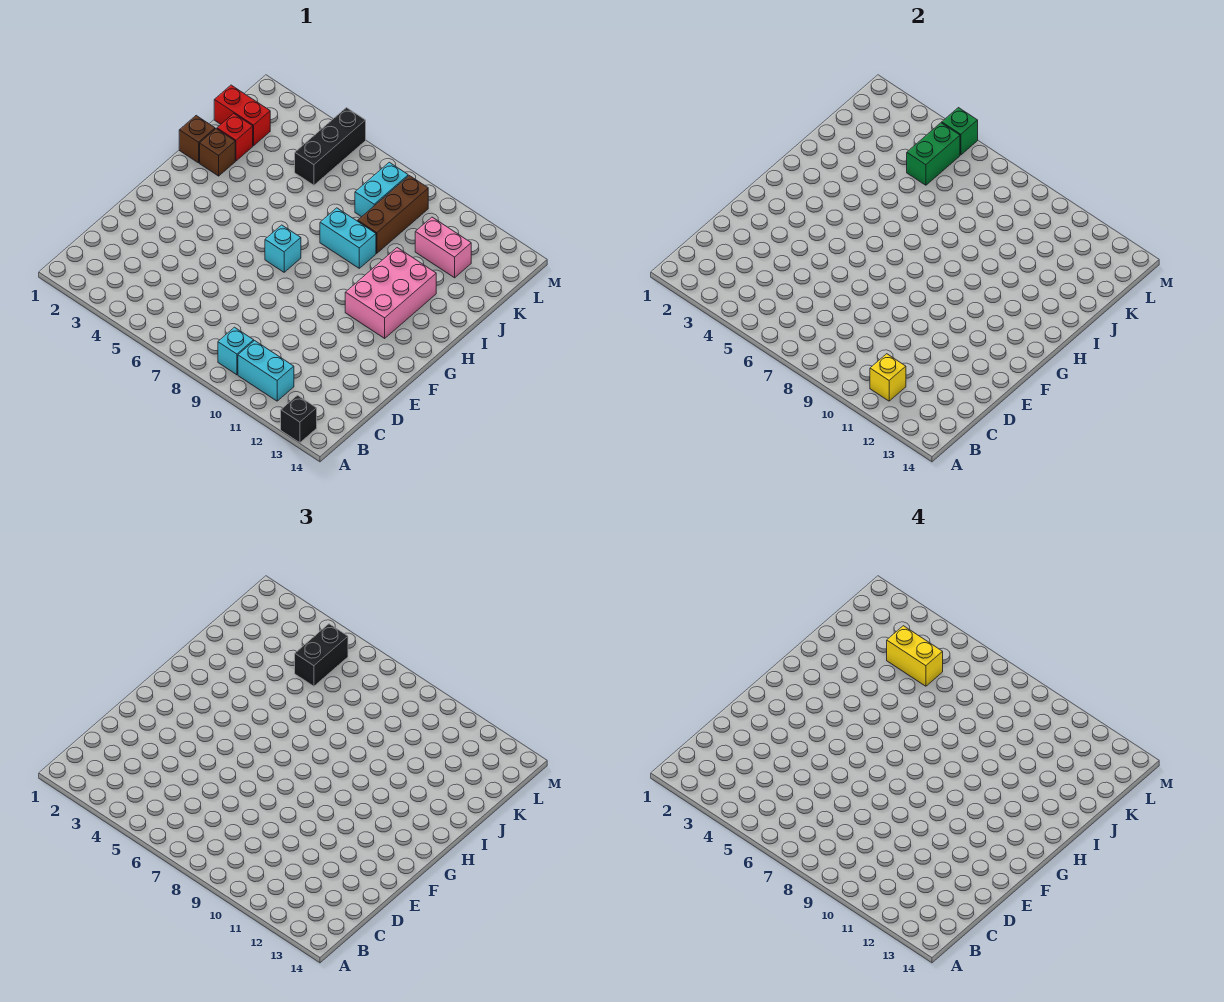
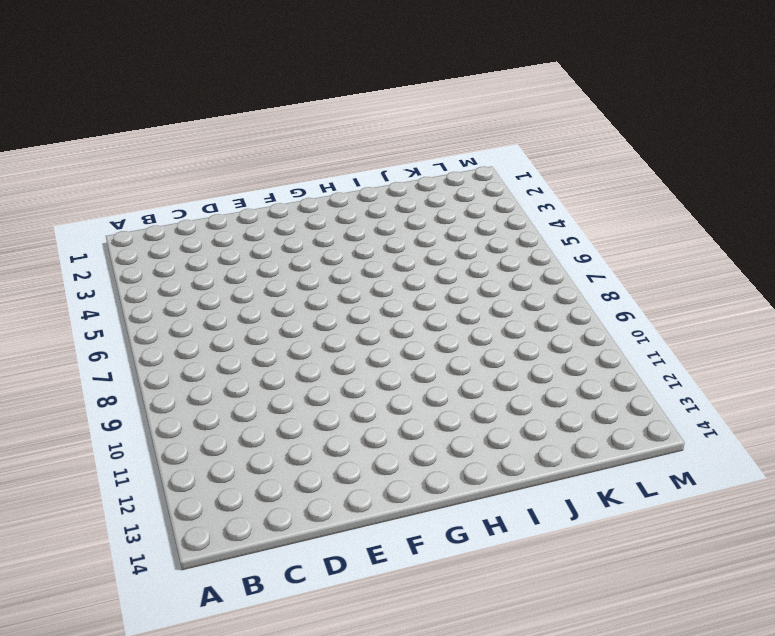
none -> black brick A13 level 1
none -> cyan brick B9 level 1
none -> cyan brick B10:B11 level 1

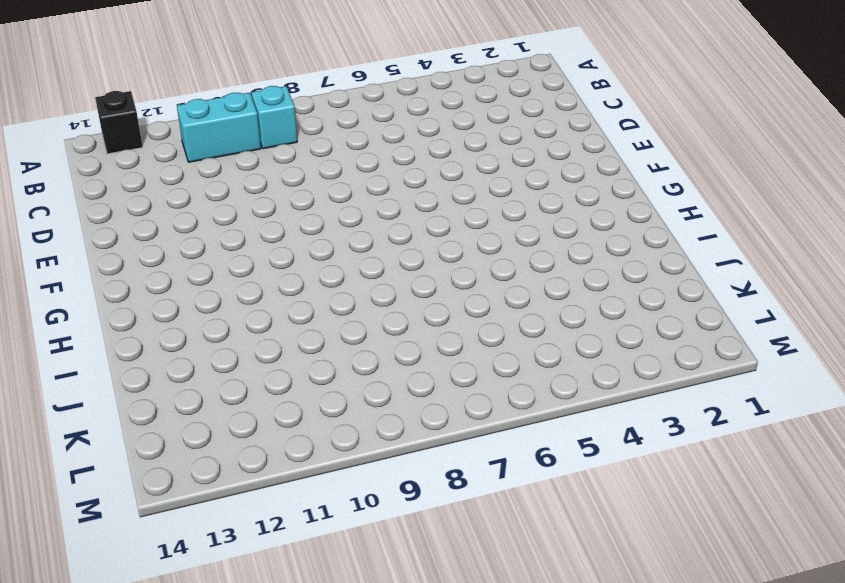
none -> cyan brick G7 level 1
none -> pink brick G11:I12 level 1
none -> brown brick I1 level 1

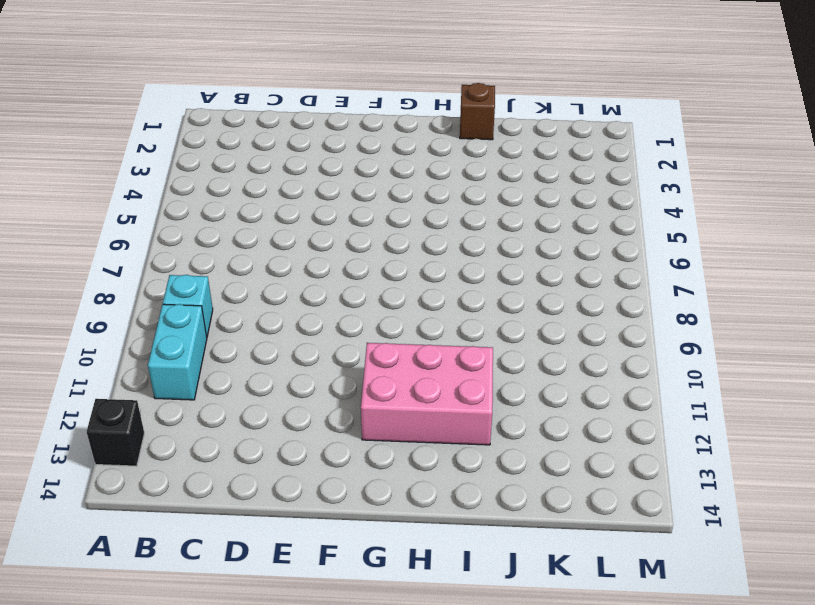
none -> cyan brick G7 level 1
none -> brown brick I2 level 1
none -> cyan brick I8:I9 level 1

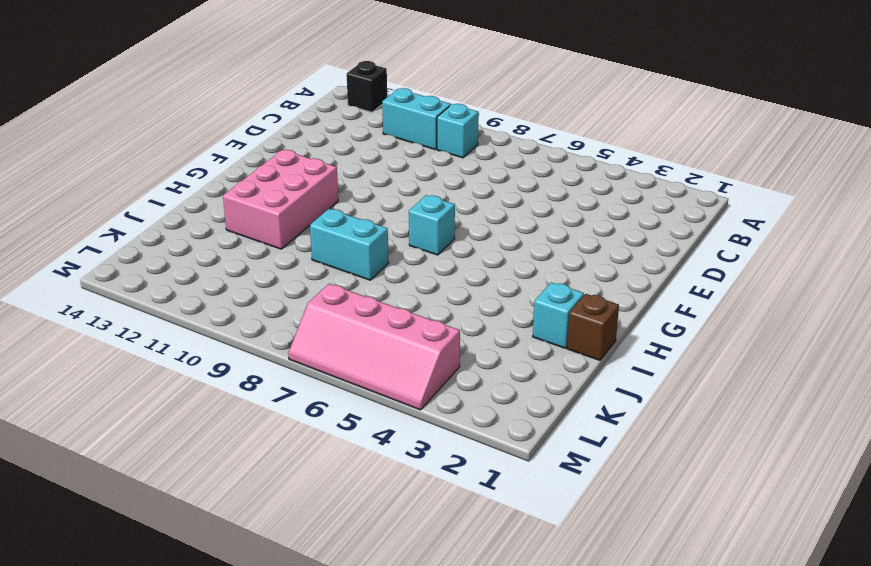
cyan brick I2 level 1 -> brown brick I2 level 1
pink slope L4:M7 level 1 top L -> black brick K5:M5 level 1
none -> red brick J2 level 1
none -> brown brick J9:L9 level 1
none -> red brick K1:K2 level 1

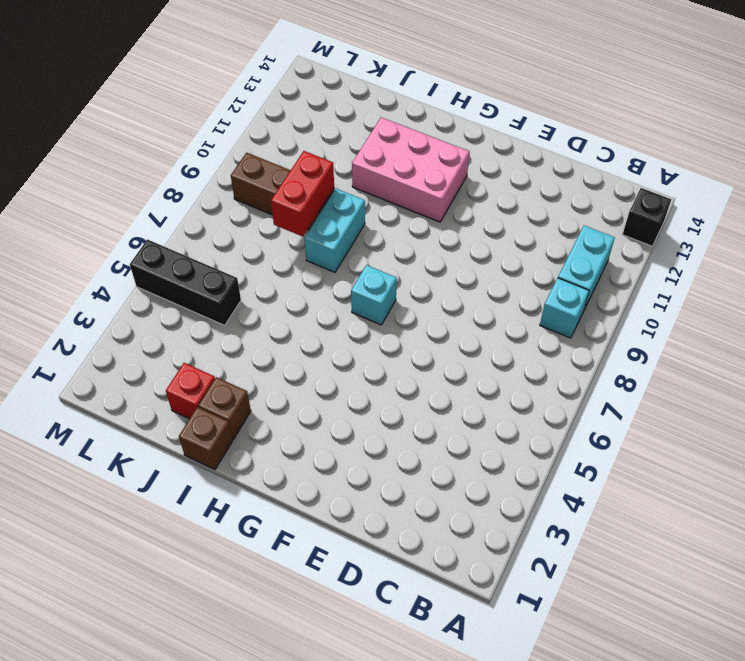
red brick J8:J9 level 2 -> red brick K1:K2 level 1
none -> cyan brick K8:L8 level 1
none -> pink brick K11:K12 level 1
none -> yellow brick B11 level 2

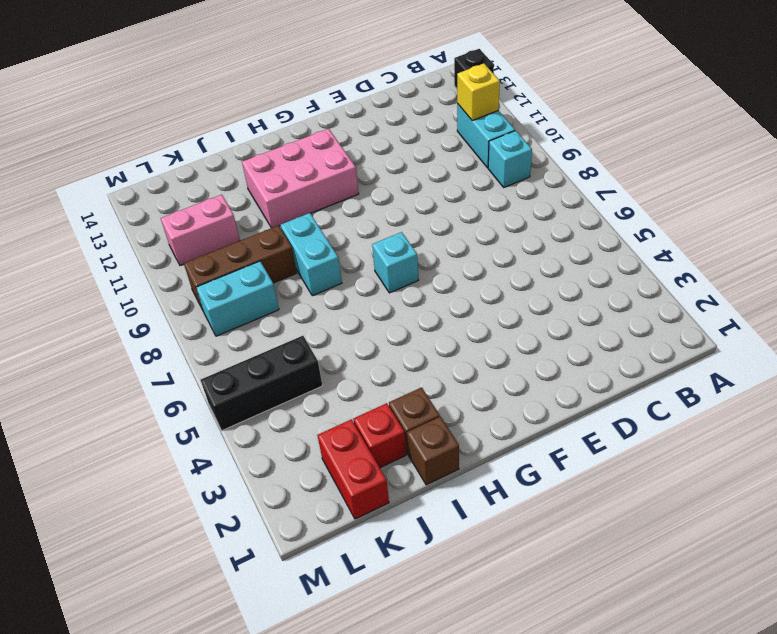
pink brick K11:L11 level 1 -> pink brick K11:K12 level 1
none -> green brick K5:L5 level 2
none -> green brick M5 level 2
none -> black brick K5:L5 level 3

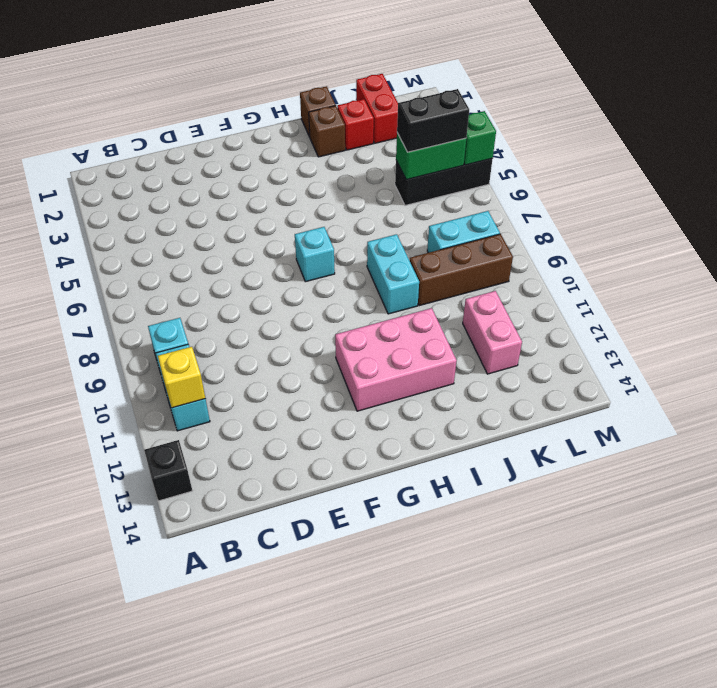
none -> yellow brick K4:K5 level 4

